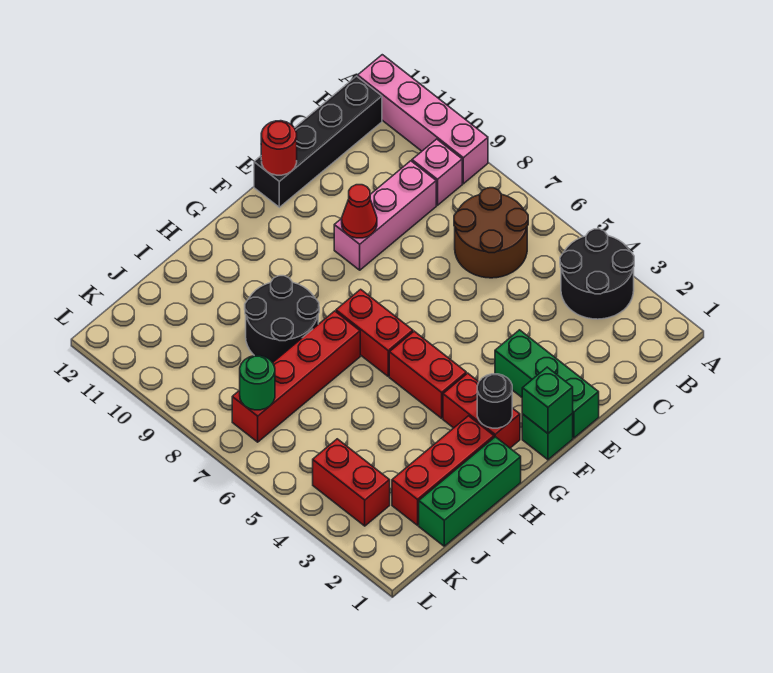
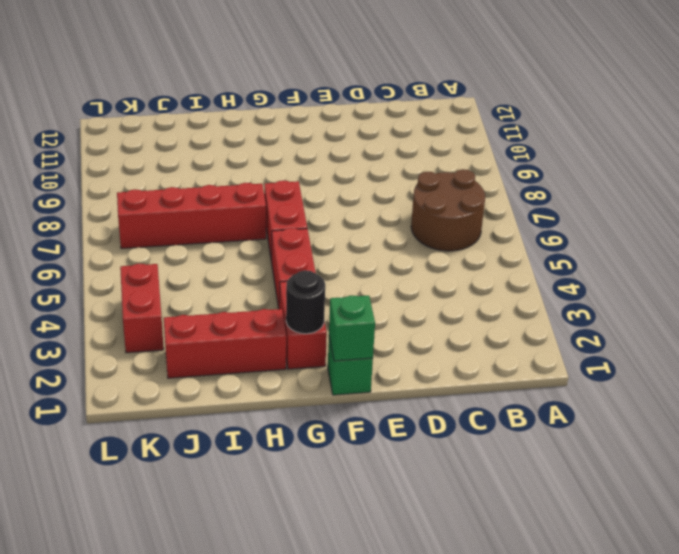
none -> black round brick A3:B4 level 1
none -> pink brick A9:A12 level 1
none -> pink brick B9 level 1

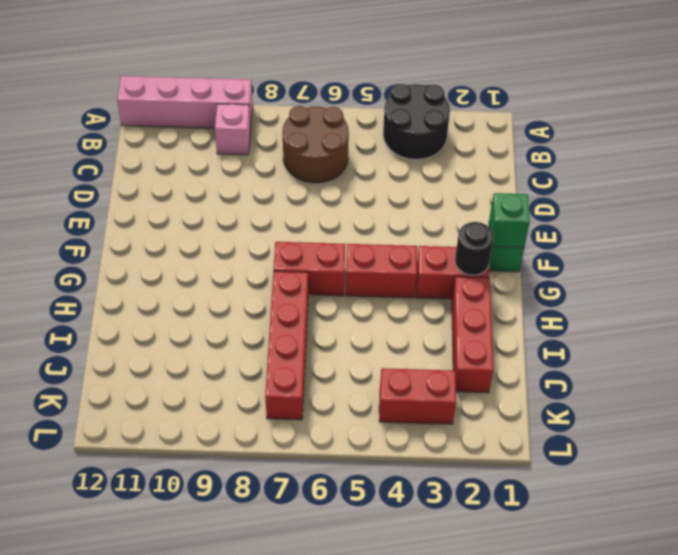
none -> black brick B12:E12 level 1
none -> pink brick C9:E9 level 1
none -> green brick E1:E3 level 1

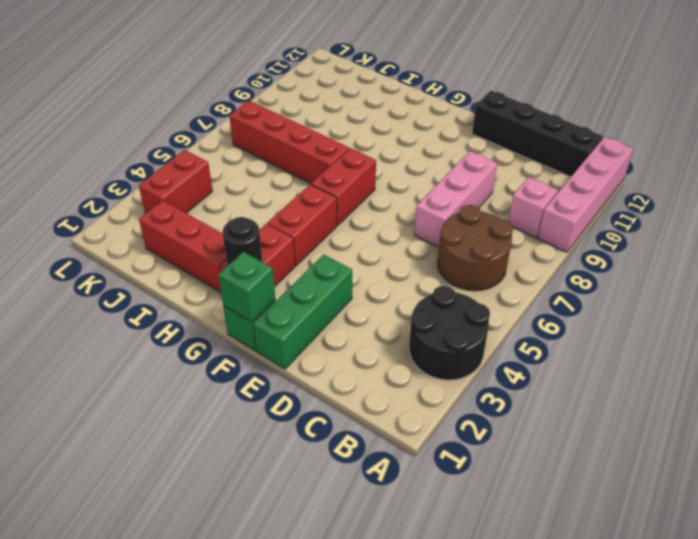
pink brick D7:D9 level 1 -> pink brick C9:E9 level 1
none -> green brick H1:J1 level 1
none -> black round brick H8:I9 level 1
none -> red cone E9 level 2

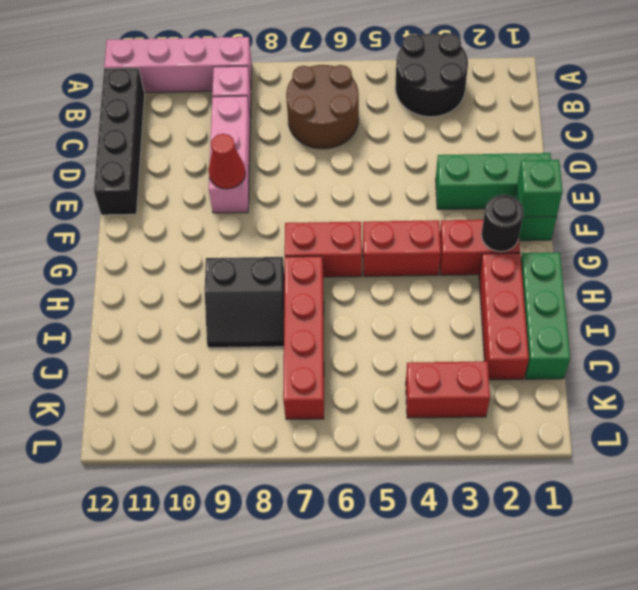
black slope H8:I9 level 1 top H -> black round brick H8:I9 level 1
none -> red round brick E12 level 2
none -> green round brick K7 level 2

